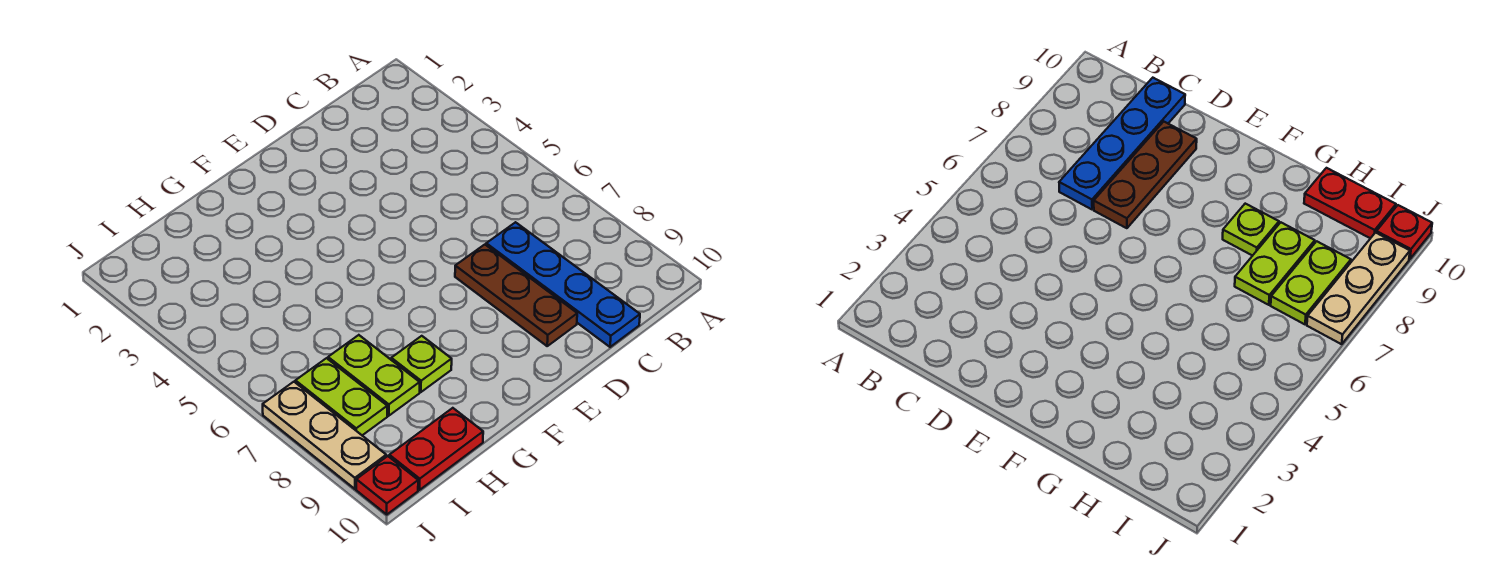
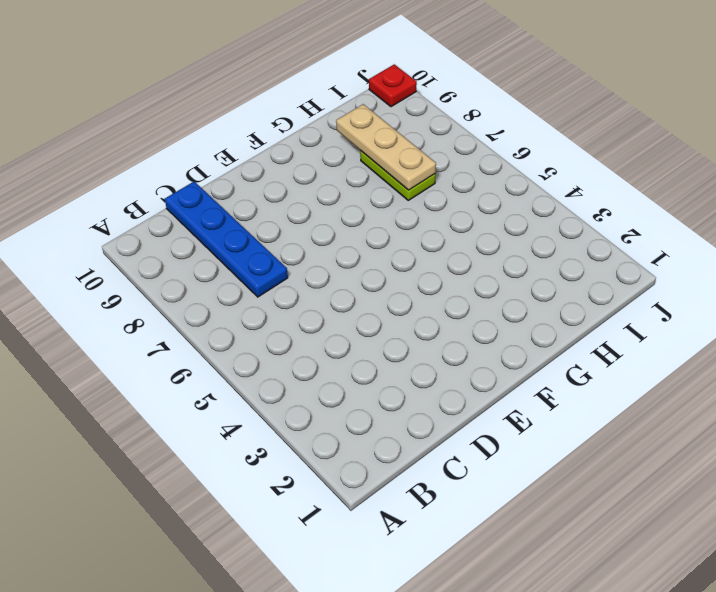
tan plate H7:H9 level 2 -> tan plate J7:J9 level 1
none -> brown plate D7:D9 level 1
none -> lime plate G8 level 1

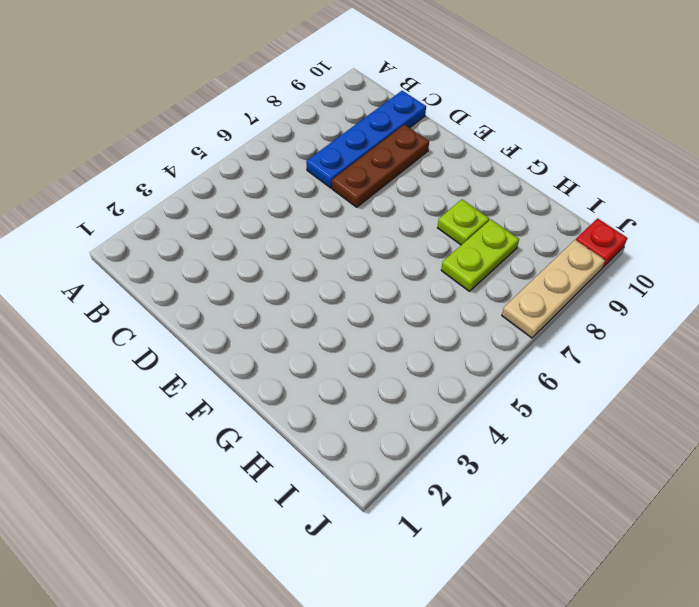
none -> red plate H10:I10 level 1
none -> lime plate I7:I8 level 1

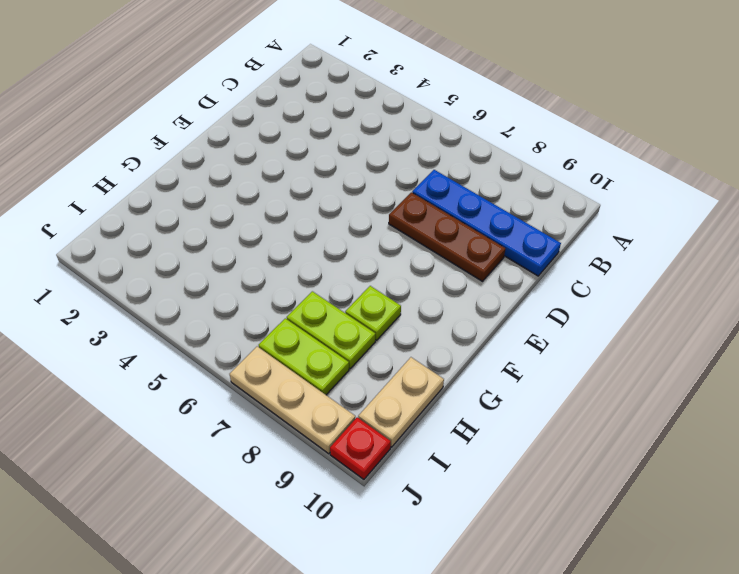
tan plate H10:I10 level 1 -> red plate H10:I10 level 1

